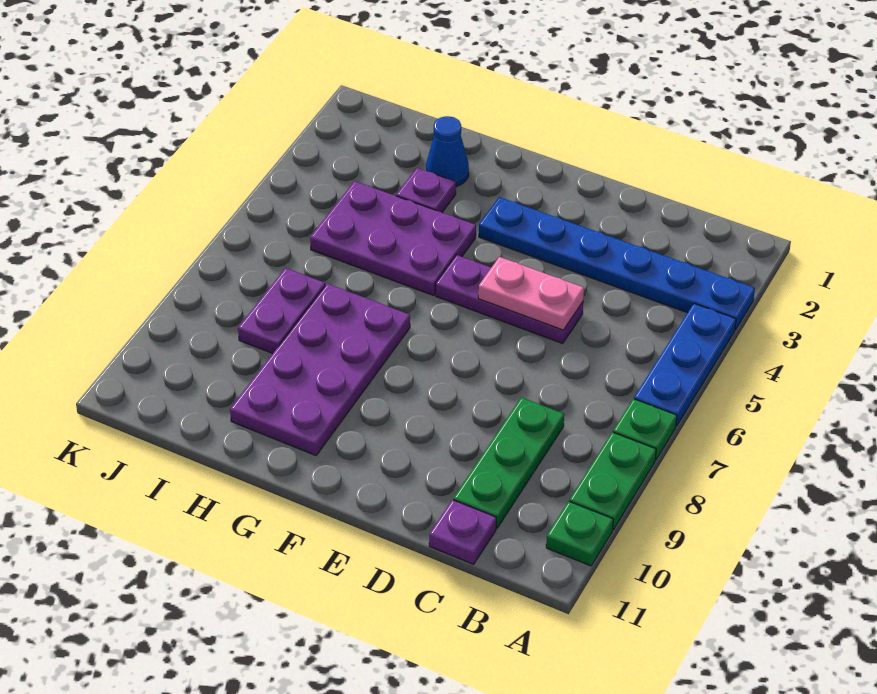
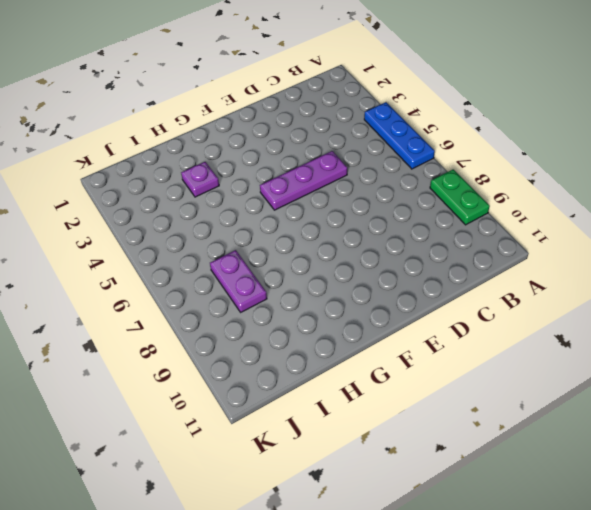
none -> blue plate A3:F3 level 1
none -> green plate A7 level 1
none -> green plate A10 level 1

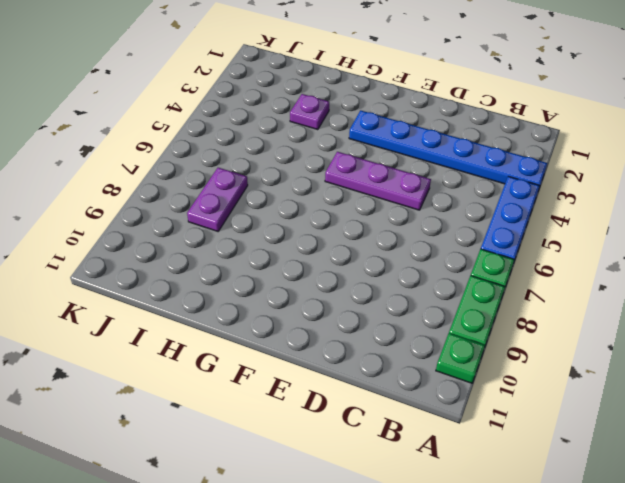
none -> green plate C8:C10 level 1
none -> purple plate C11 level 1
none -> purple plate G4:I5 level 1

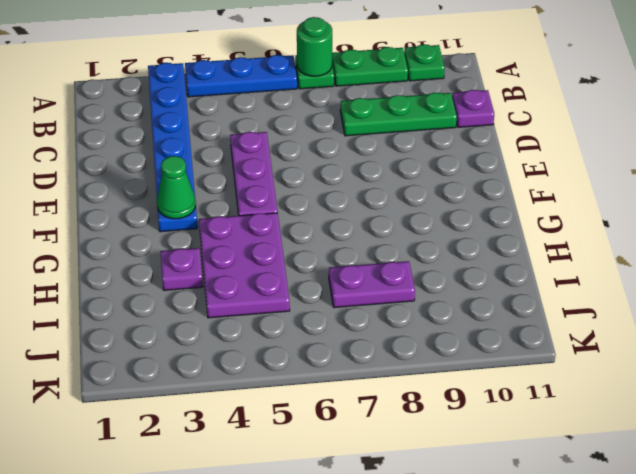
green round brick A7 level 2 -> none
green cone F3 level 2 -> none
none -> purple plate G7:H10 level 1
none -> blue cone H2 level 1
none -> pink plate D5:E5 level 2

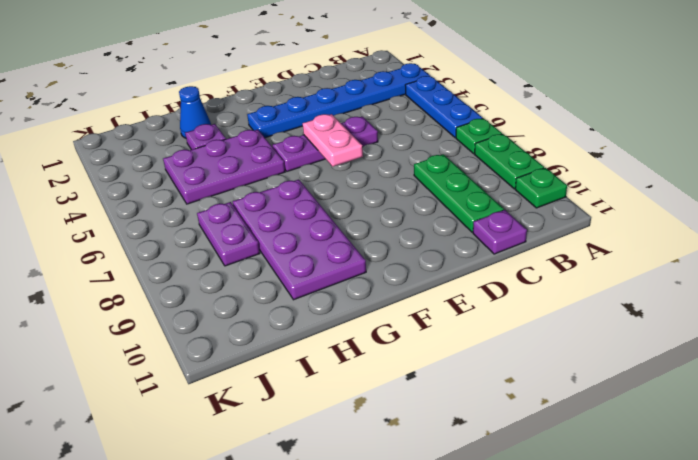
pink plate E5:E6 level 2 -> pink plate D5:E5 level 2

